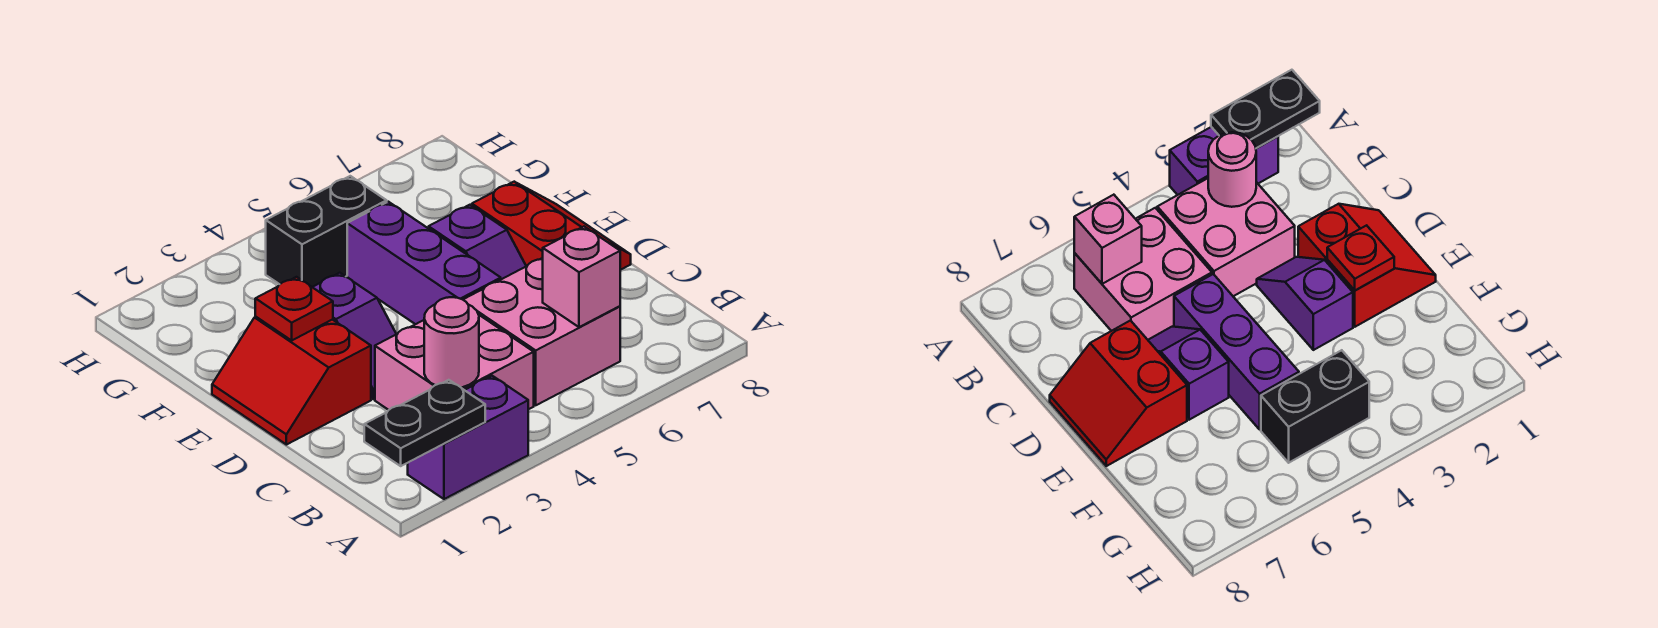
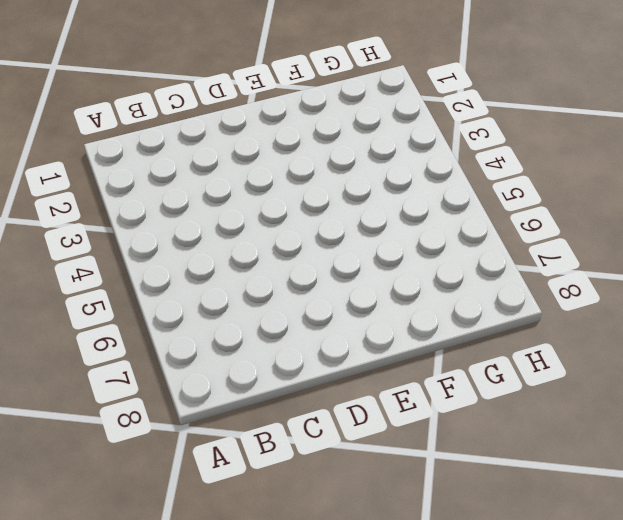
none -> purple brick A2:A3 level 1
none -> pink brick B3:C4 level 1
none -> pink brick B5:C6 level 1

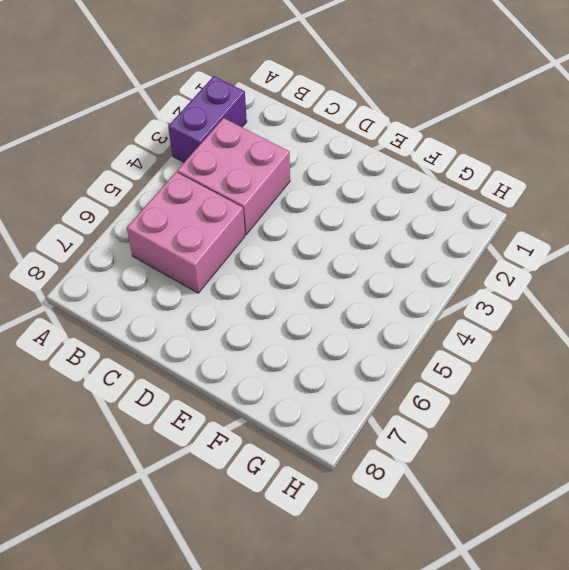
none -> red slope D1:E2 level 1 top 2
none -> purple slope D3:E3 level 1 top E
none -> purple brick D5:F5 level 1

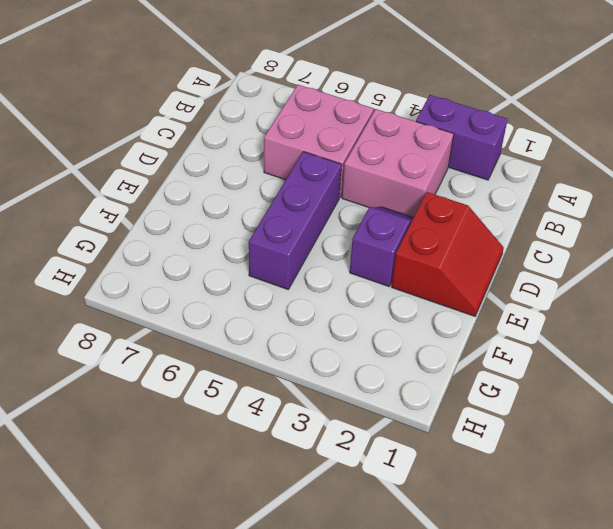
none -> purple slope D6:E6 level 1 top E
none -> red slope D7:E8 level 1 top 7
none -> black brick G4:G5 level 1

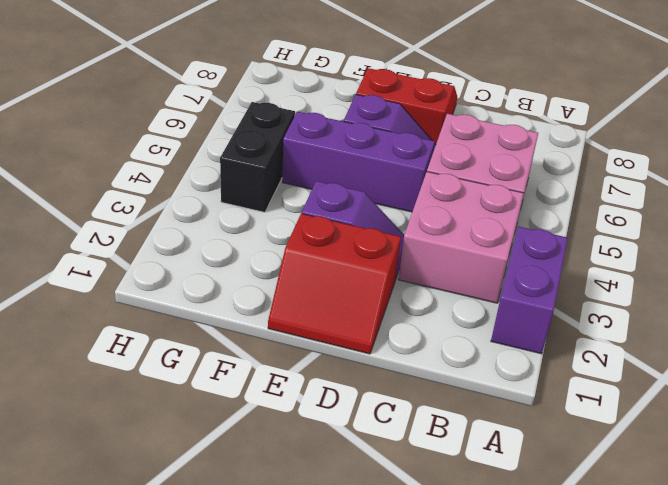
none -> black plate A1:A2 level 2
none -> pink round brick B3 level 2
none -> pink brick B6 level 2

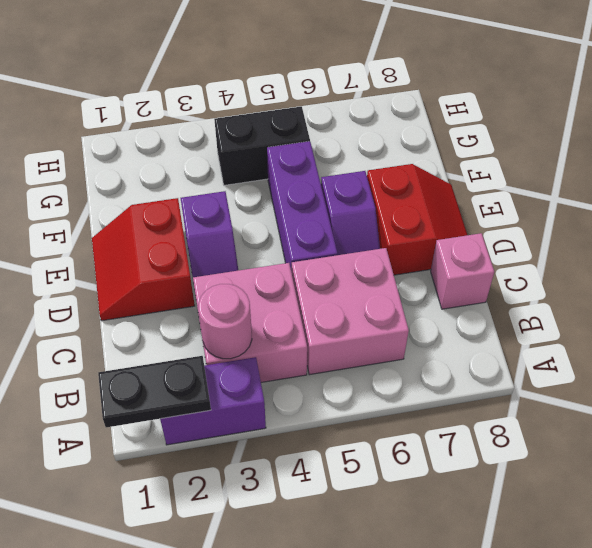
pink brick C8 level 1 -> pink brick B6 level 2
none -> red plate E2 level 2

